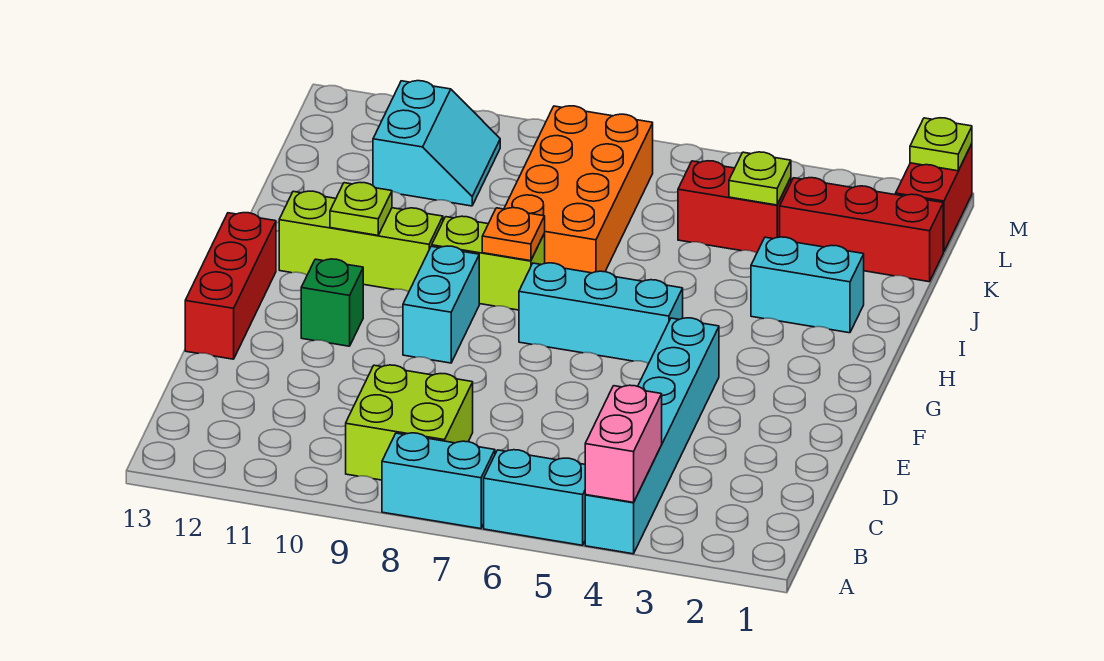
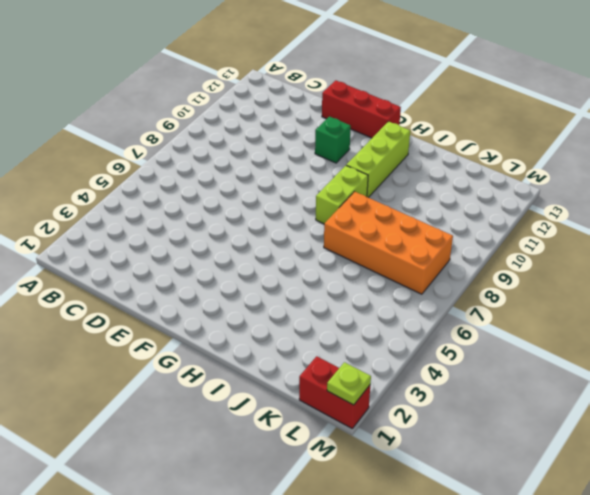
none -> cyan brick A4:F4 level 1
none -> cyan brick A5:A6 level 1
none -> cyan brick A7:A8 level 1

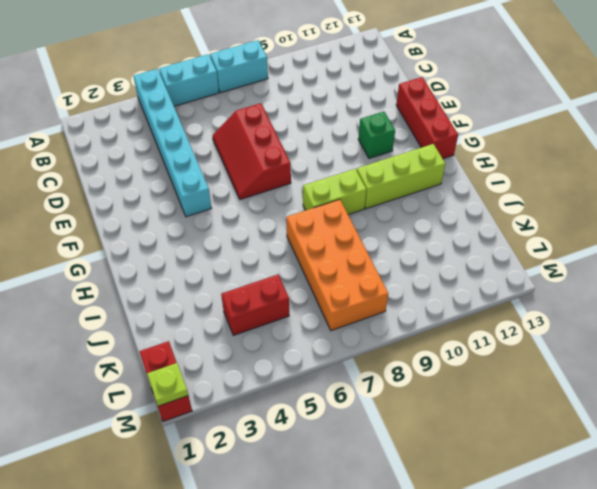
red slope D6:F7 level 1 top 7 -> none
none -> lime brick B8:C9 level 1
none -> cyan brick F9:G9 level 1
none -> cyan brick G5:G7 level 1

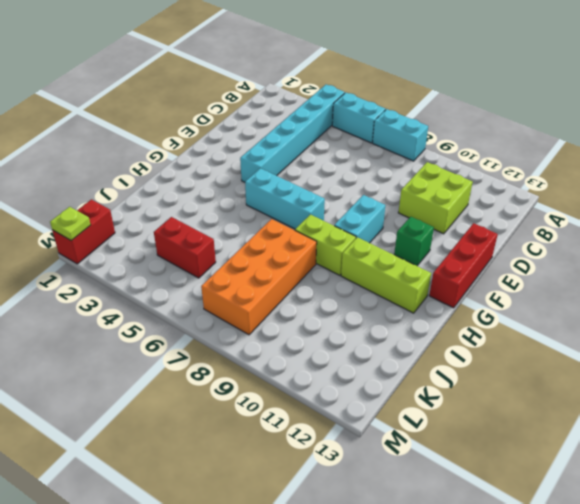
lime brick C10:D11 level 1 -> lime brick B8:C9 level 1
none -> cyan brick I2:I3 level 1
none -> red brick K1:K3 level 1
none -> cyan slope K10:L11 level 1 top 11

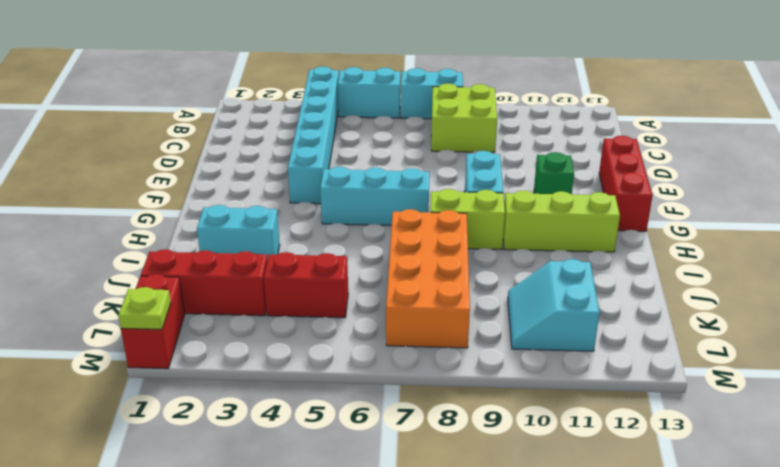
none -> pink brick A4:B4 level 2
none -> orange plate H8 level 2
none -> lime plate H11 level 2

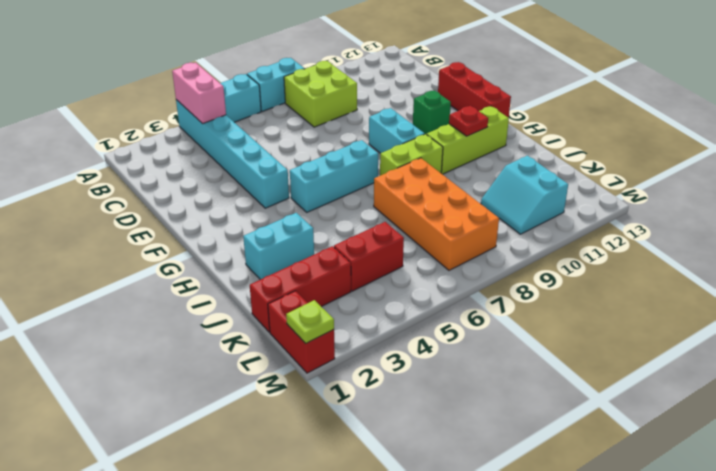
red plate H11 level 2 -> lime plate H11 level 2
none -> orange plate H8 level 2
none -> lime plate K4 level 2

